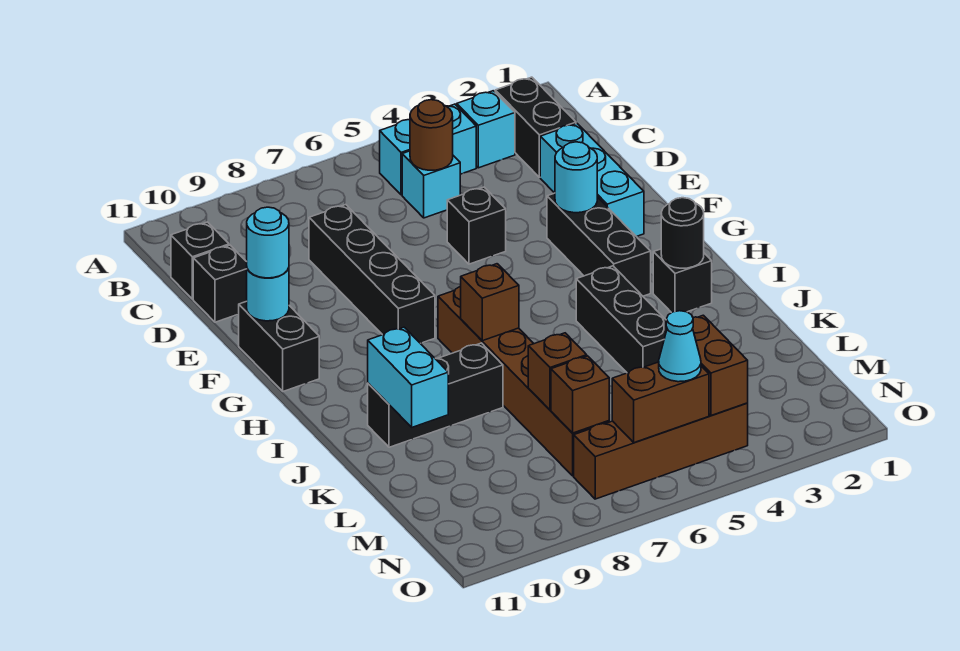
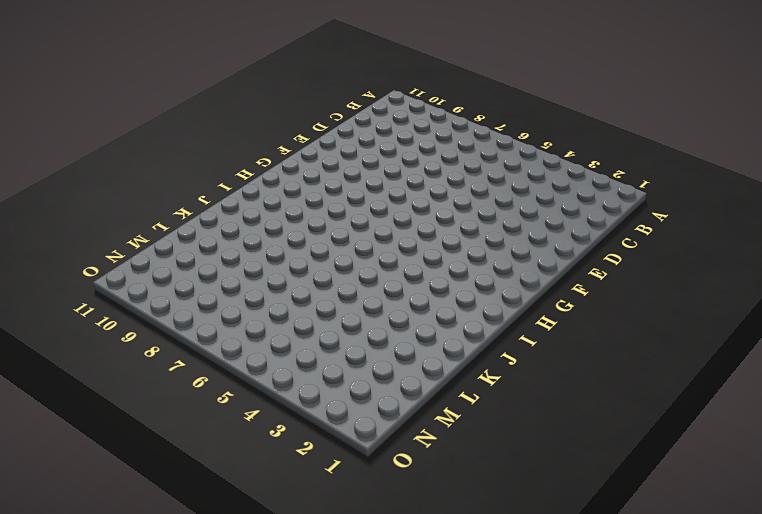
none -> black brick B2:C2 level 1
none -> cyan brick B3 level 1
none -> cyan brick B4:B5 level 1

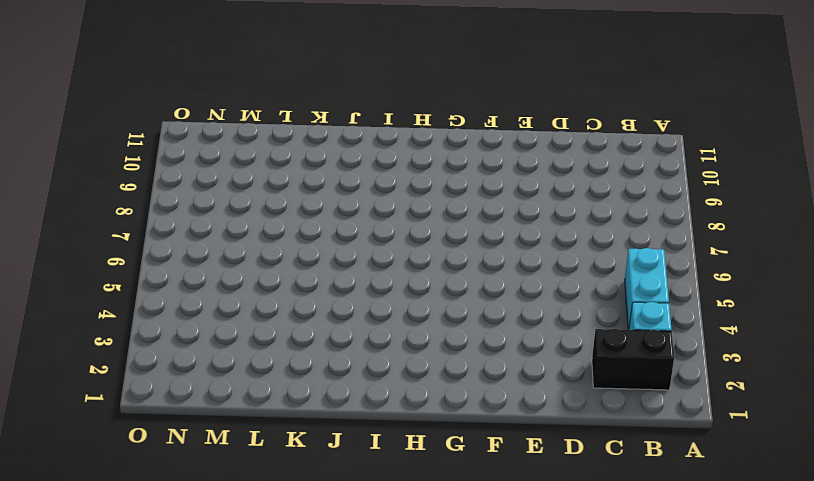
none -> cyan brick C5 level 1
none -> black brick C11 level 1
none -> cyan brick D2:F2 level 1

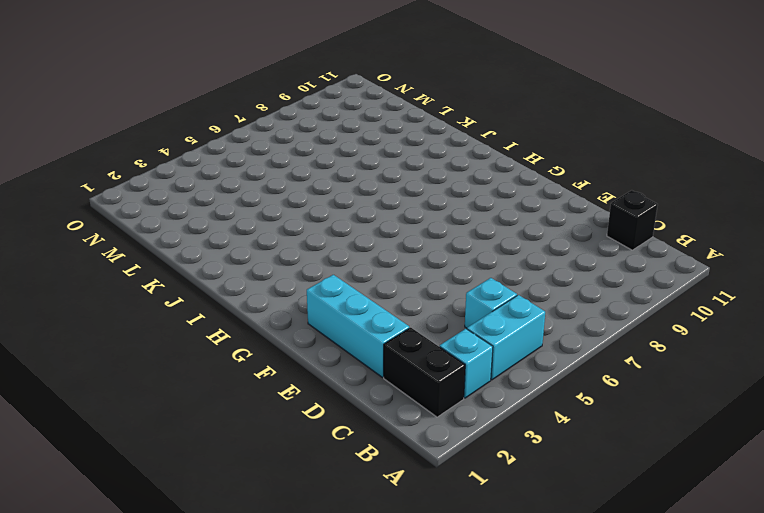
none -> black brick D8:G8 level 1
none -> black brick D11 level 1
none -> black brick E5 level 1

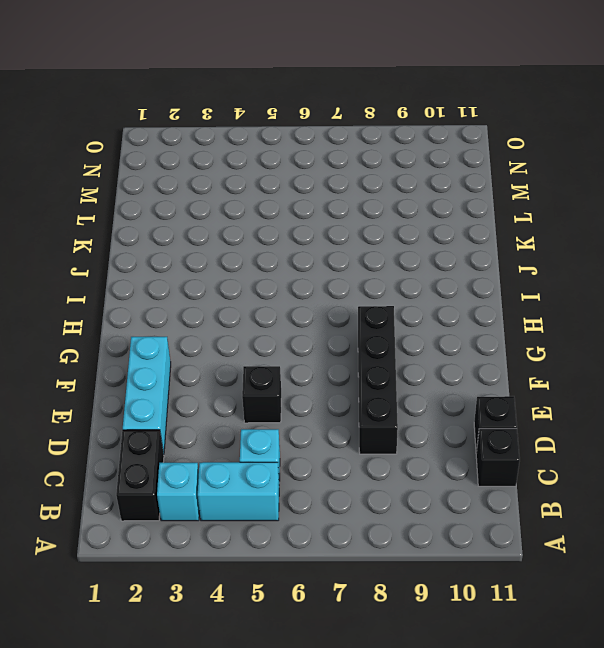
none -> black brick F3:H3 level 1
none -> black brick F11:G11 level 1
none -> brown brick H7:M7 level 1

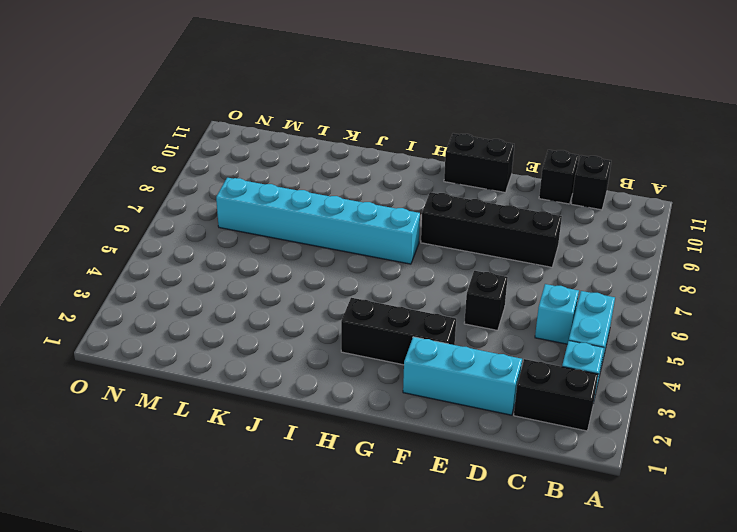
cyan brick H7:M7 level 1 -> brown brick H7:M7 level 1
none -> black brick I2 level 1
none -> black brick I4:K4 level 1
none -> black brick J8:J10 level 1

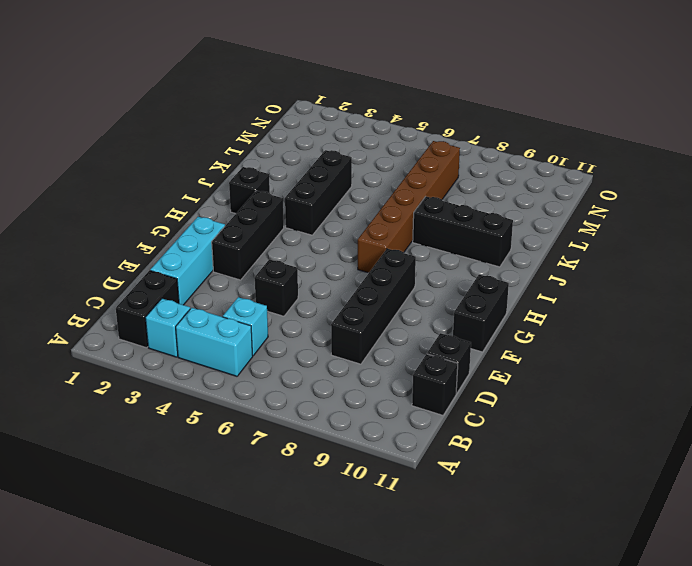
none -> brown brick N4:N7 level 1
none -> brown round brick C5 level 2
none -> cyan round brick F3 level 2

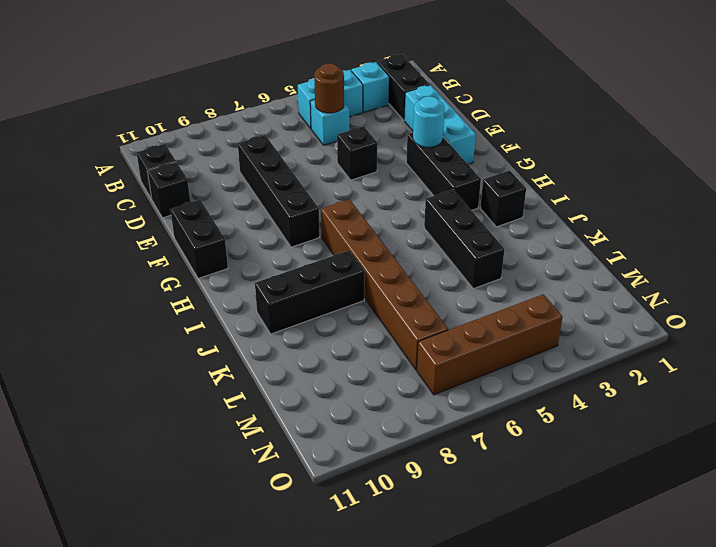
none -> cyan round brick F11 level 2
none -> black round brick I2 level 2
none -> brown brick I7 level 2

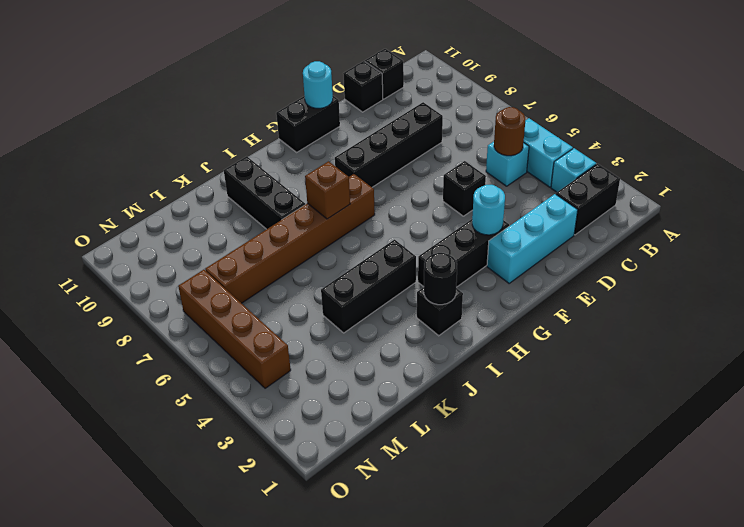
none -> cyan brick J10:K10 level 2
none -> brown brick L7 level 2
none -> brown brick M4:N4 level 2

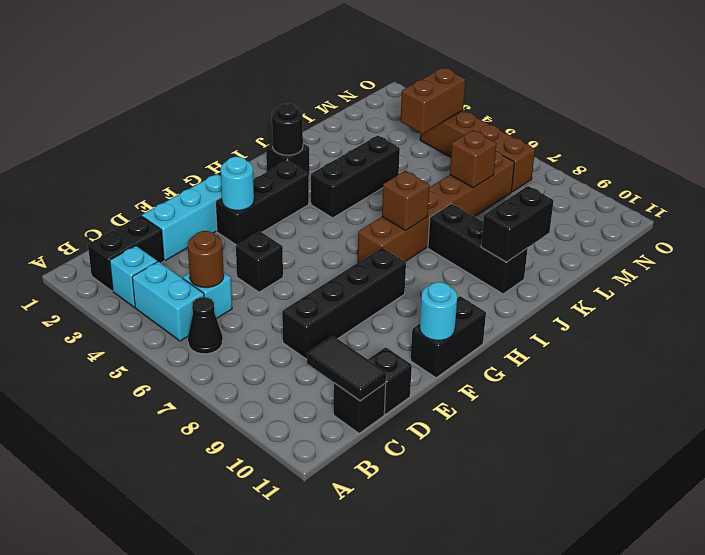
black cone B6 level 1 -> none
black tile C10:C11 level 2 -> none
black brick J10:K10 level 2 -> cyan brick J10:K10 level 2
none -> brown brick M7 level 2
none -> brown brick N5:N6 level 2
none -> cyan round brick F11 level 3

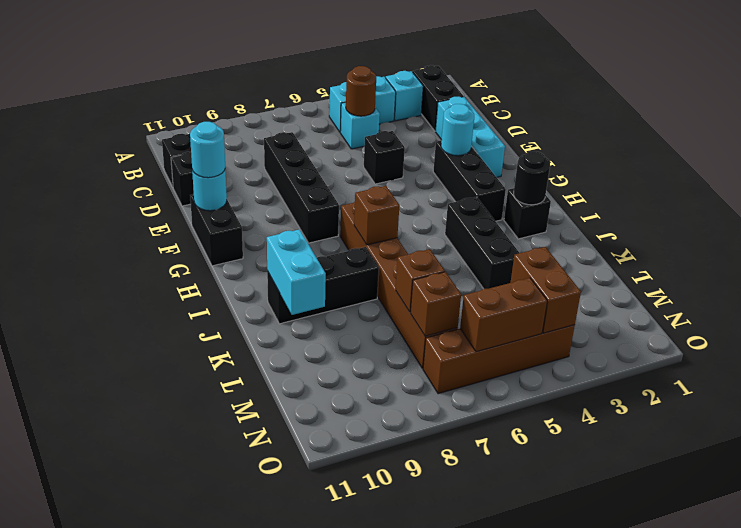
none -> cyan cone N5 level 3

